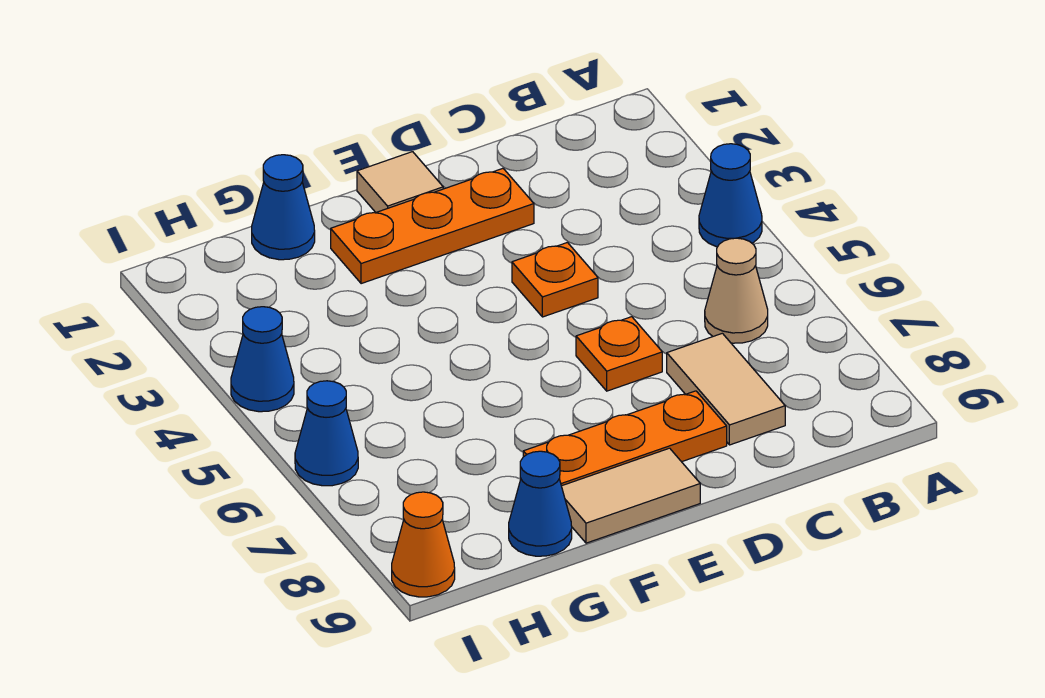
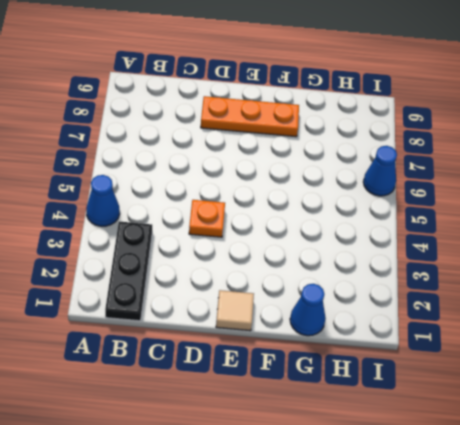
black plate B1:B3 level 1 -> none
none -> tan cone B6 level 1
none -> tan tile C7:C8 level 1
none -> orange plate D2:F2 level 1

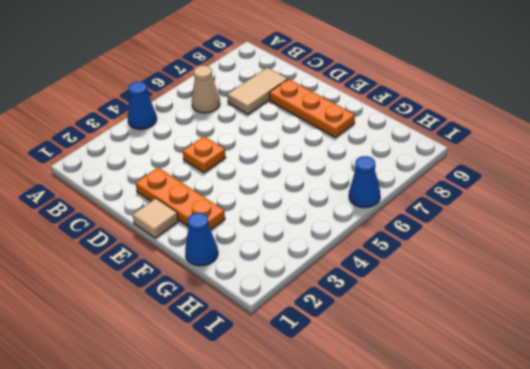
none -> orange plate D6 level 1
none -> tan tile E9:F9 level 1
none -> blue cone G9 level 1

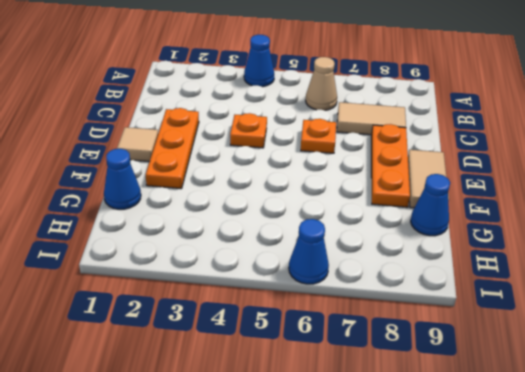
none -> blue cone I4 level 1
none -> orange cone I9 level 1

